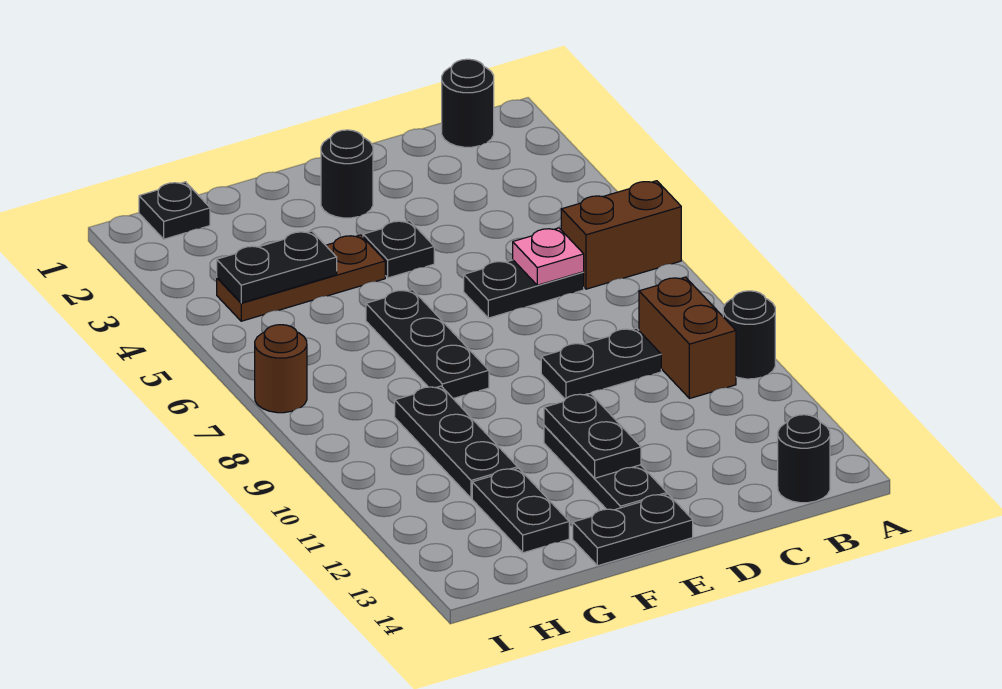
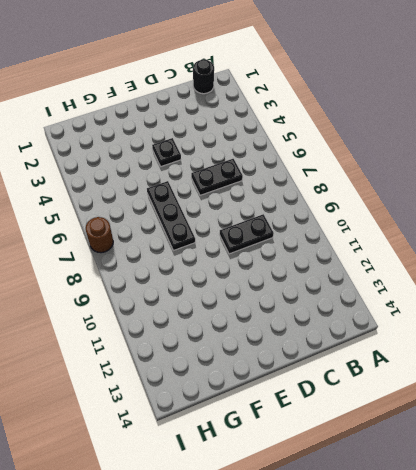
none -> brown brick A6:B6 level 1
none -> black round brick A10 level 1
none -> brown brick B9:B10 level 1

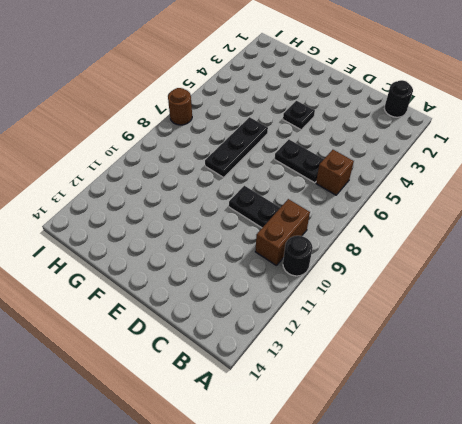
brown brick B6 level 1 -> brown brick A6:B6 level 1
none -> black round brick B14 level 1
none -> black round brick E2 level 1
none -> black plate E11:E13 level 1

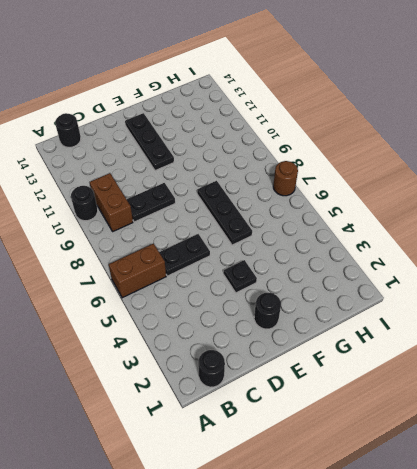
none -> black plate E14:F14 level 1
none -> brown plate F4:H4 level 1
none -> black plate G9:G11 level 1

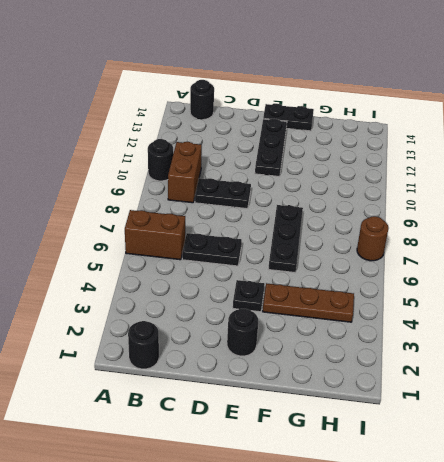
none -> black plate G9:G11 level 1
none -> black plate G12:G13 level 1
none -> black plate H1 level 1

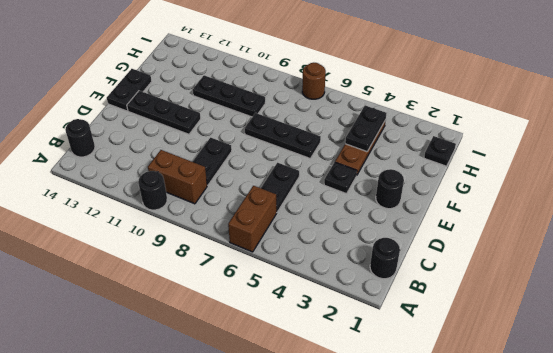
none -> black plate G12:G13 level 1
none -> pink plate C6 level 2
none -> black plate E11:E12 level 2

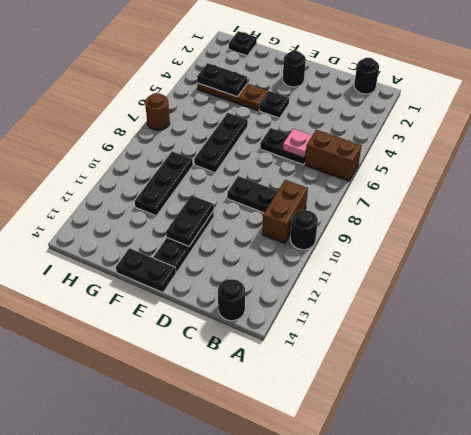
none -> black plate G12:G13 level 1

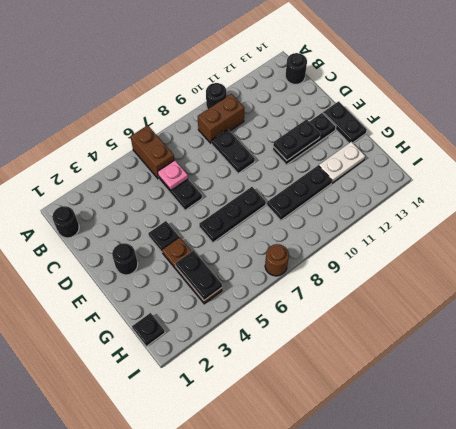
white plate G12:G13 level 1 -> black plate G12:G13 level 1

